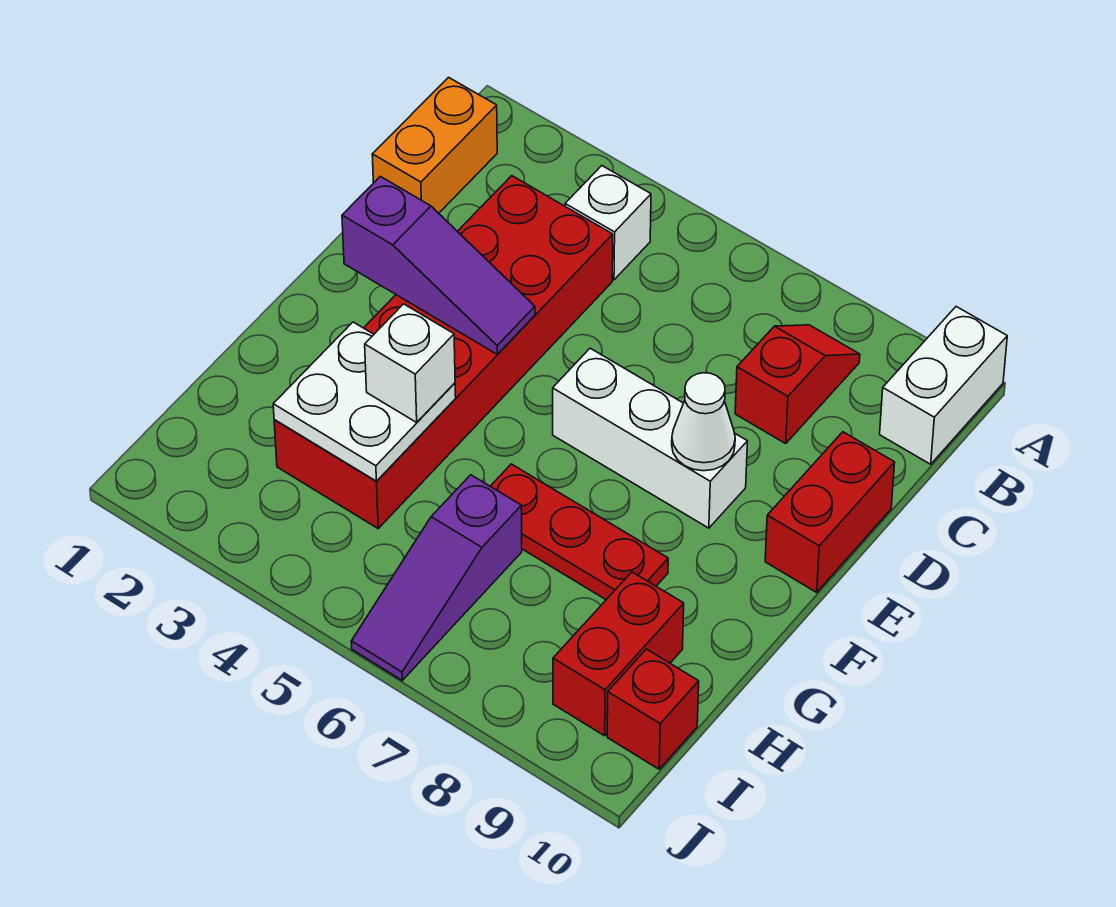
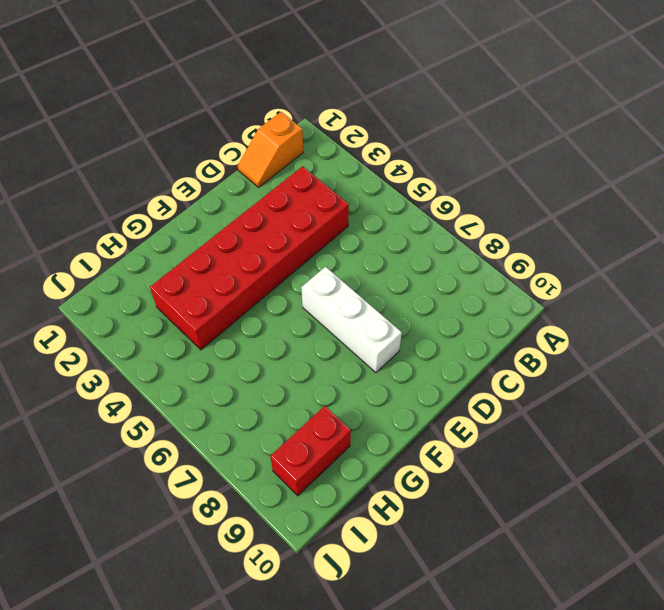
orange slope B1:C1 level 1 top B -> orange brick B1:C1 level 1
none -> white brick A10:B10 level 1
none -> white brick B4 level 1
none -> red slope B8:C8 level 1 top C

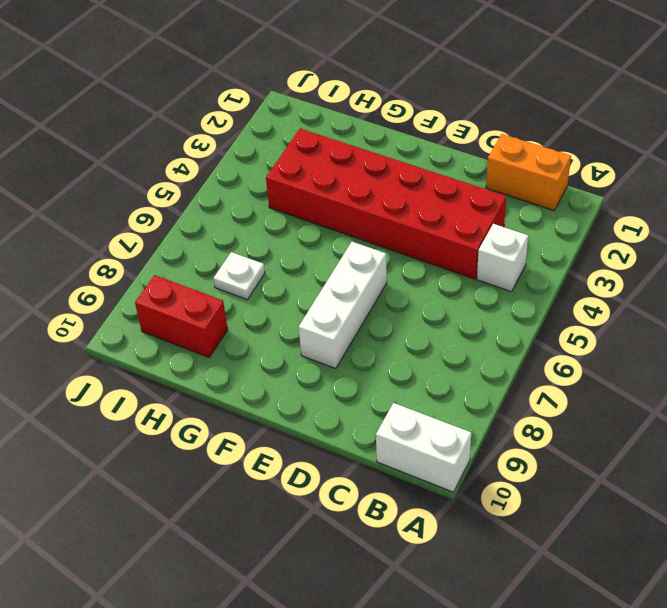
white plate H7 level 1 -> none
none -> red slope B8:C8 level 1 top C
none -> red brick D10:E10 level 1
none -> red plate G6:G8 level 1

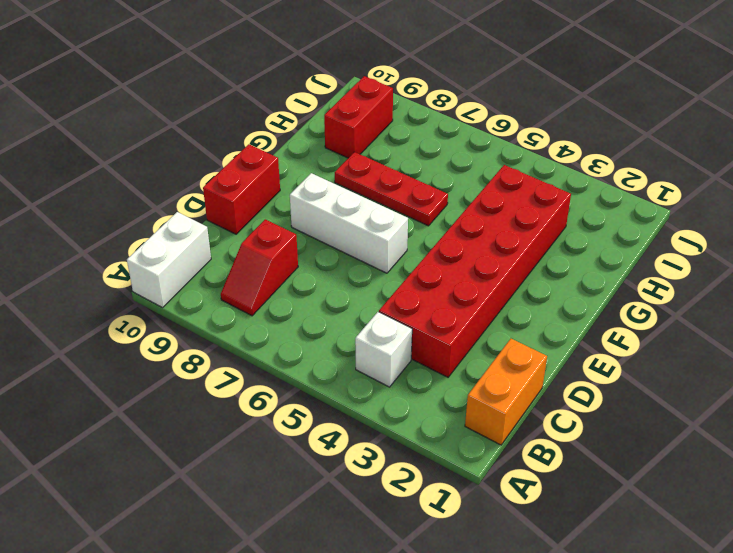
none -> purple slope H6:J6 level 1 top H
none -> red brick I10 level 1
none -> purple slope E2:E4 level 2 top 2

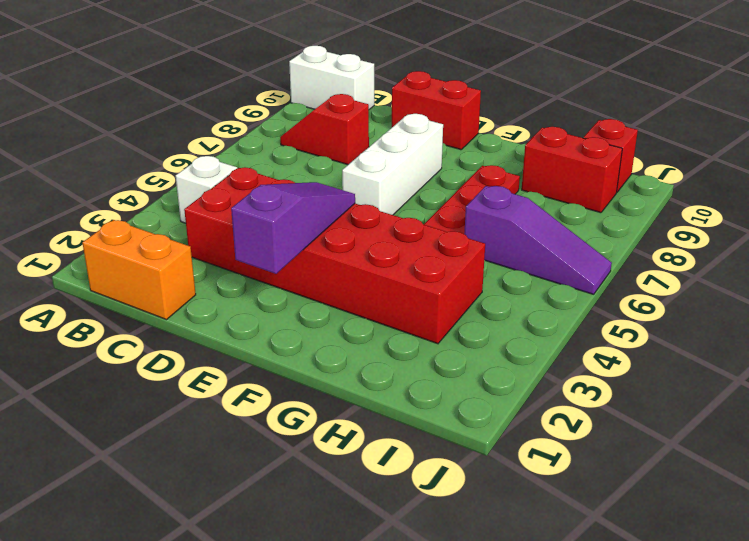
none -> white cone E8 level 2
none -> white plate G3:H4 level 2
none -> white brick G4 level 3

